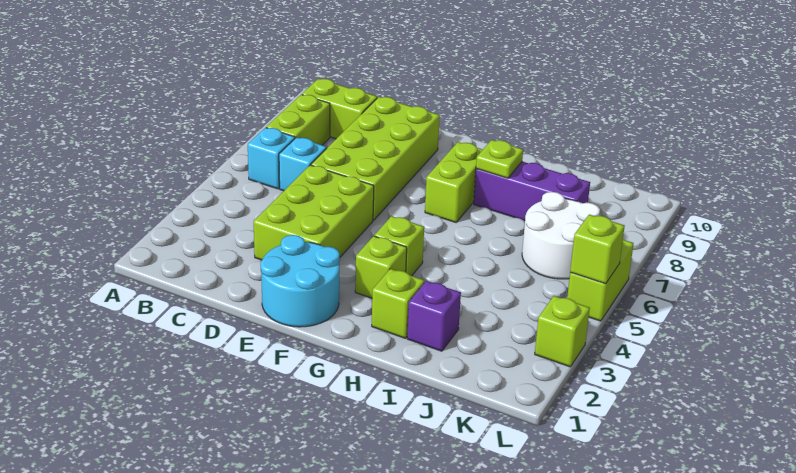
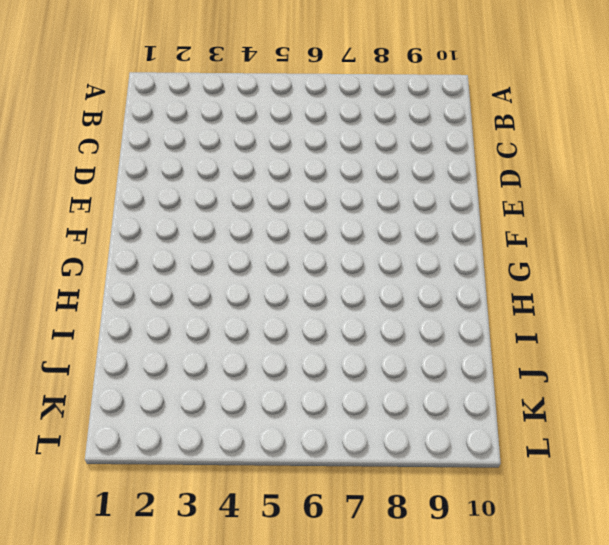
none -> cyan brick B6 level 1
none -> lime brick B7:B8 level 1
none -> lime brick B9:C9 level 1

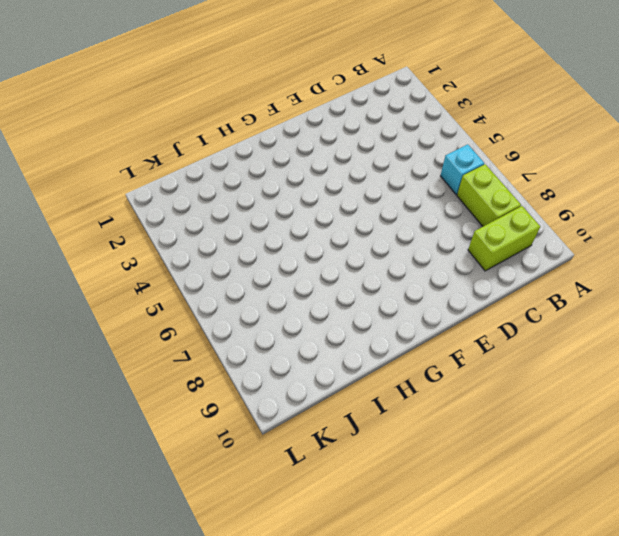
none -> cyan brick C6 level 1
none -> lime brick D3:E5 level 1
none -> lime brick D6:E9 level 1

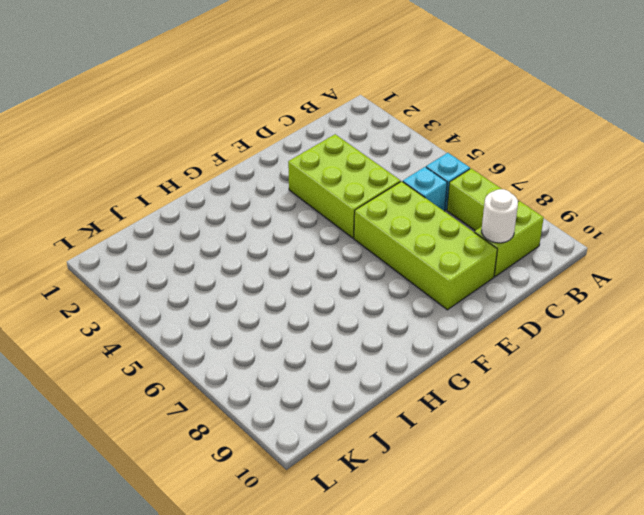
white round brick C9 level 2 -> none
none -> cyan round brick E1:F2 level 1
none -> lime brick G3 level 1
none -> lime brick G4 level 1

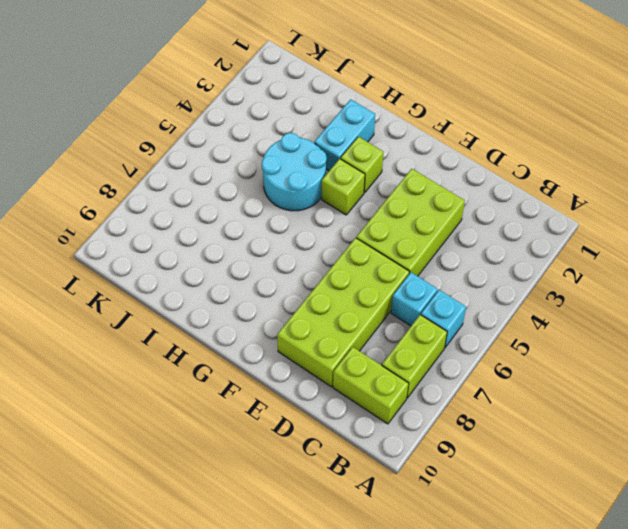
cyan brick H2:H3 level 1 -> lime brick H2 level 1
cyan round brick H4:I5 level 1 -> cyan round brick E1:F2 level 1
none -> lime brick G7:G8 level 1
none -> purple brick H8:J8 level 1
none -> purple brick I2 level 1

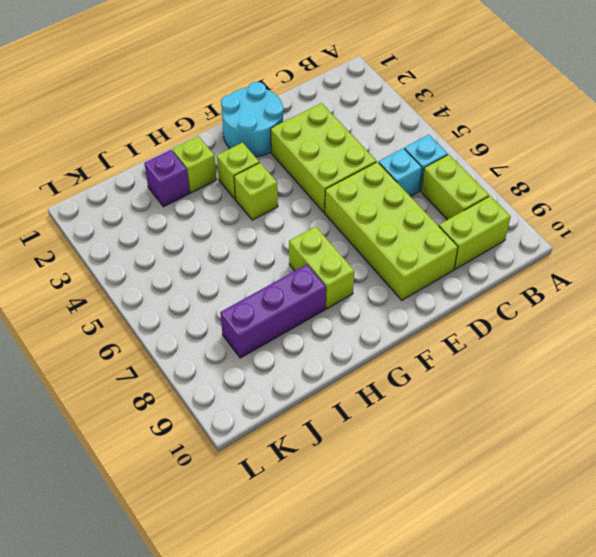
none -> white round brick J6:K7 level 1
none -> lime brick L3 level 1
none -> lime brick L5:L6 level 1

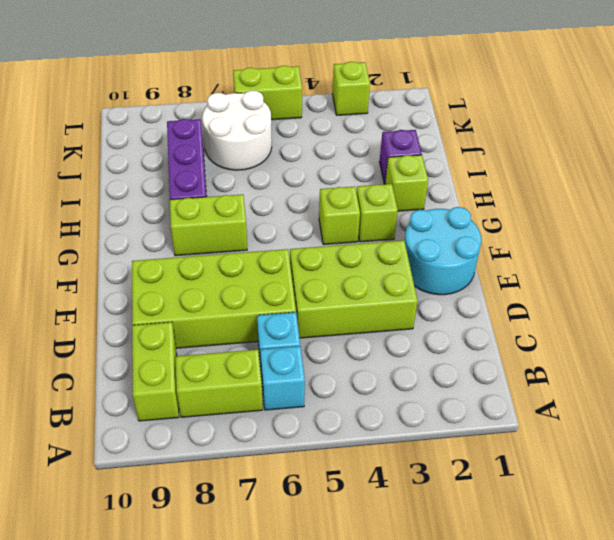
none -> lime plate H8 level 2
none -> lime brick L5 level 2

